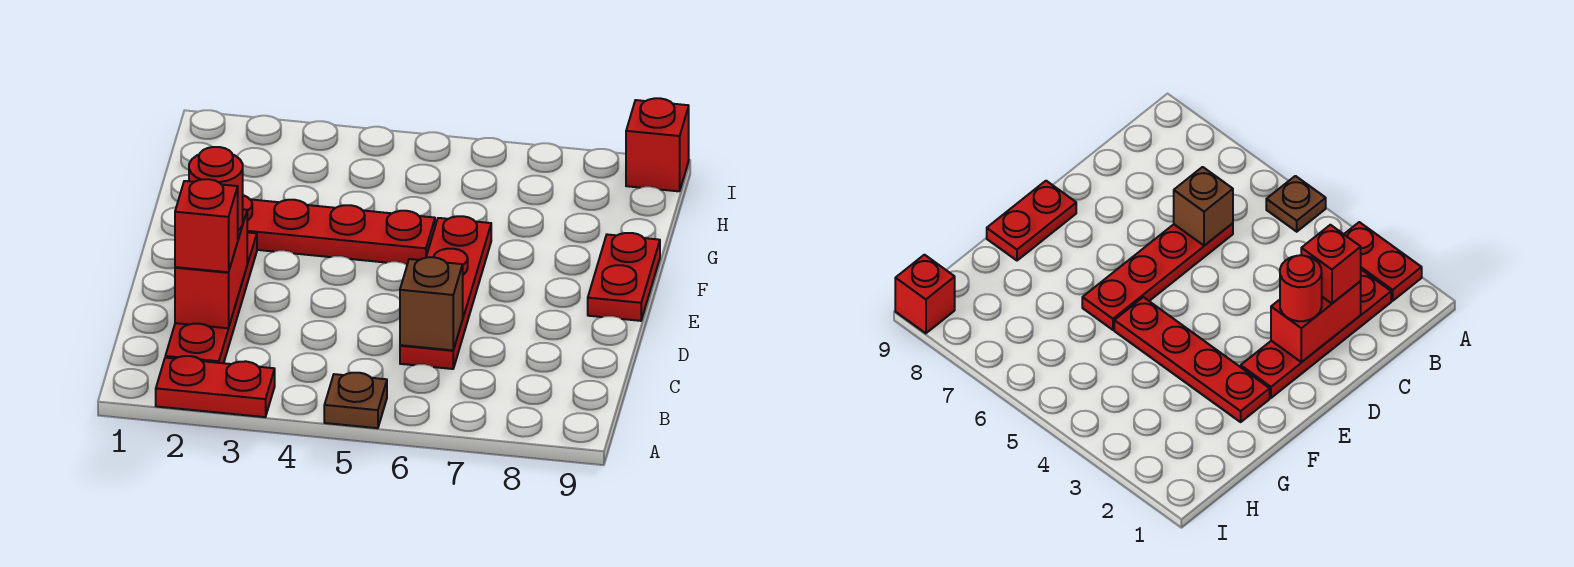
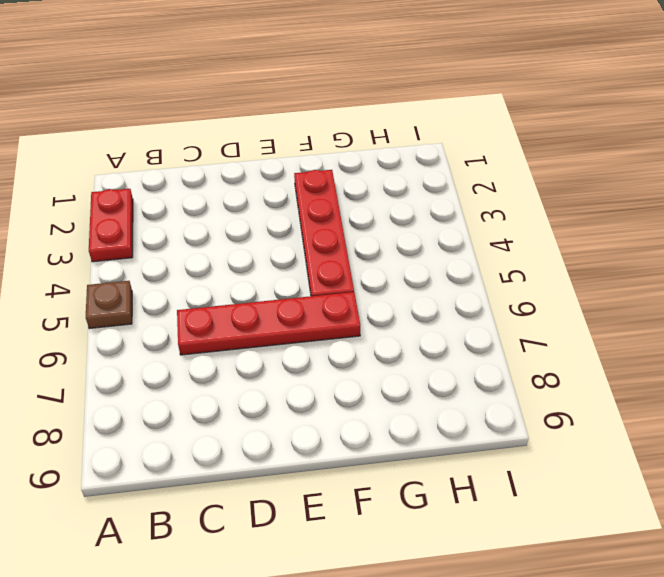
none -> red plate B2:E2 level 1
none -> red plate E9:F9 level 1

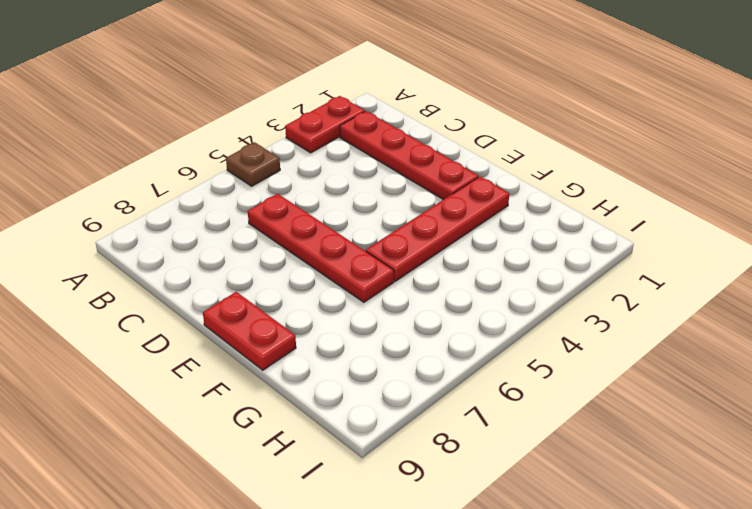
none -> red brick I9 level 1
none -> red brick C2:D2 level 2

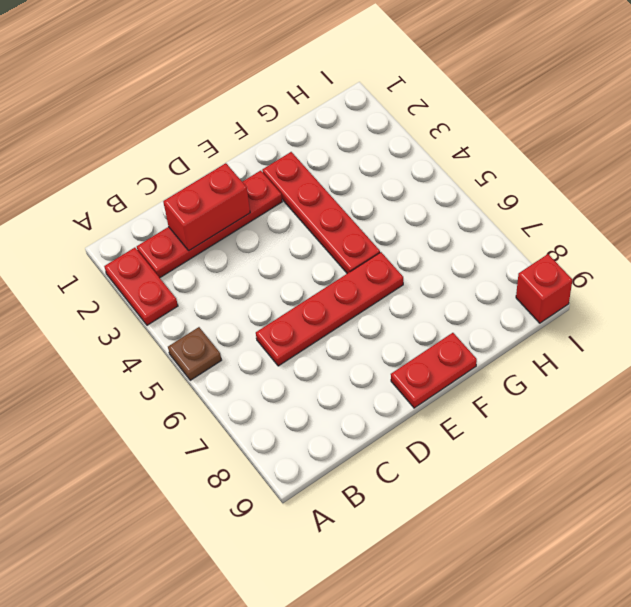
none -> brown brick C6 level 2
none -> red brick C2 level 3

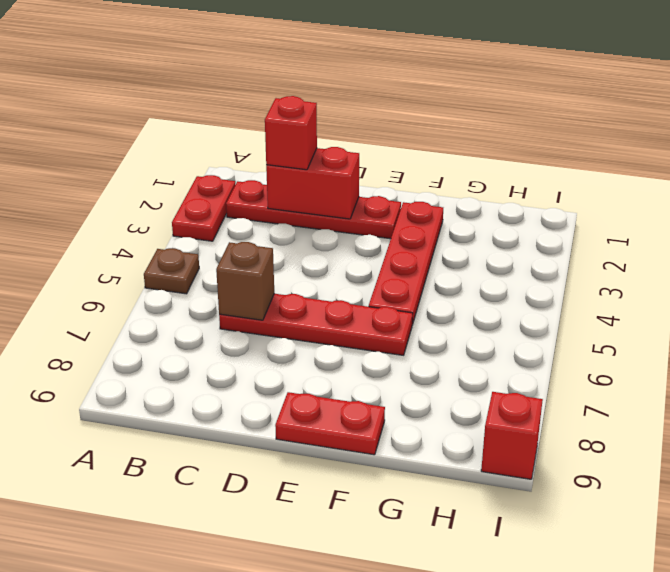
none -> red round brick D2 level 3

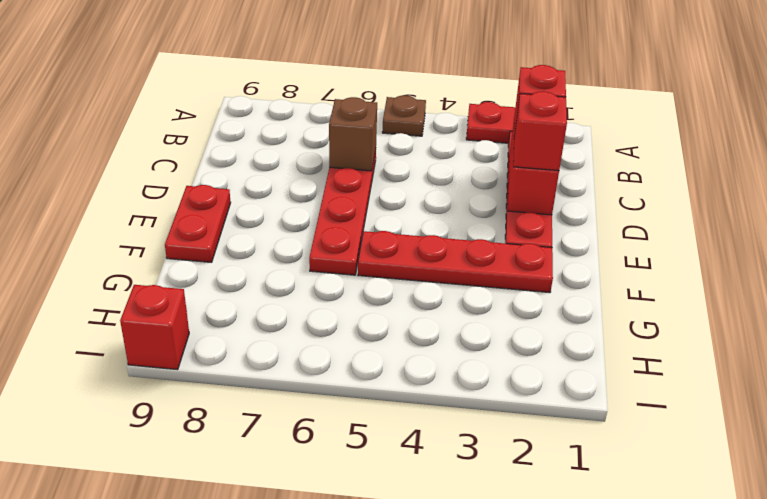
red brick D2 level 3 -> red round brick D2 level 3

